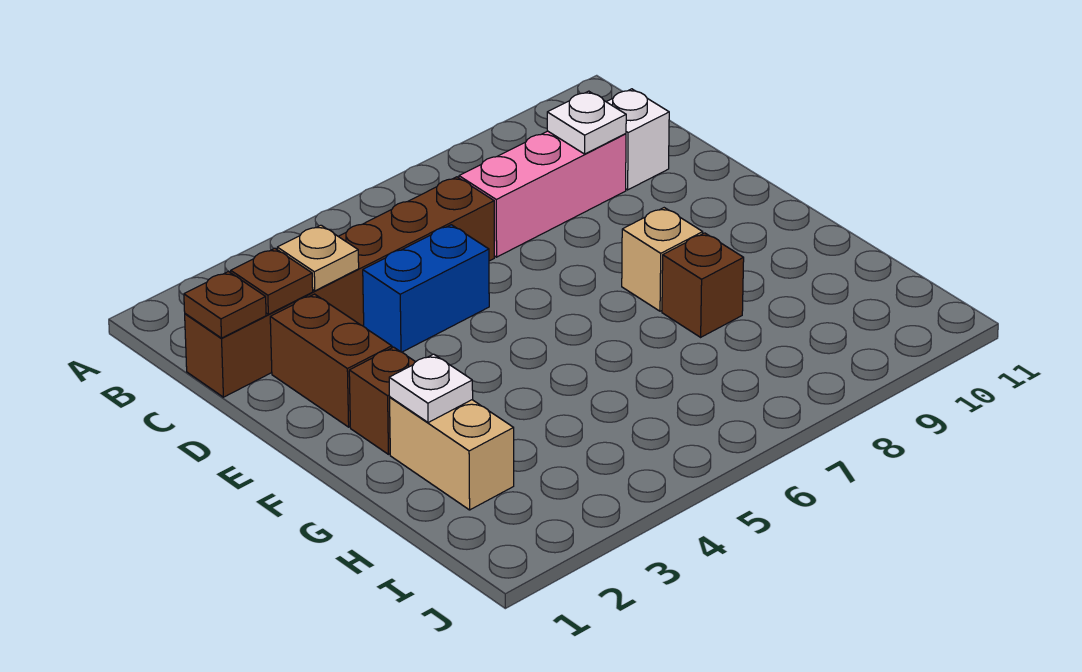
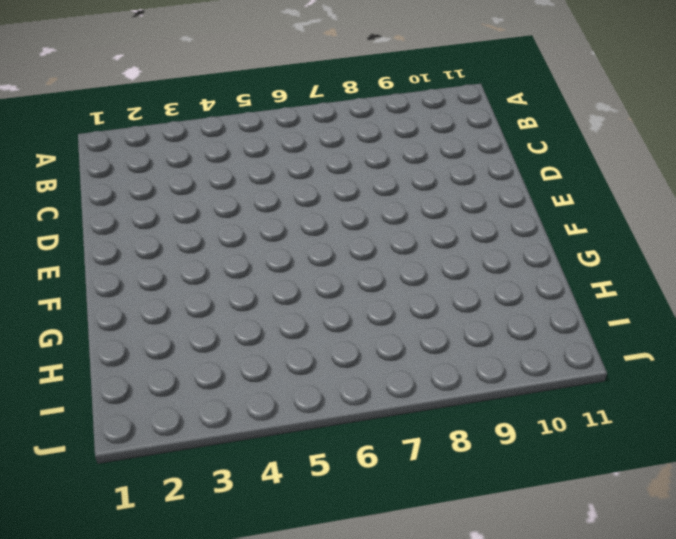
none -> brown brick C1:C6 level 1
none -> pink brick C7:C9 level 1
none -> white brick C10 level 1

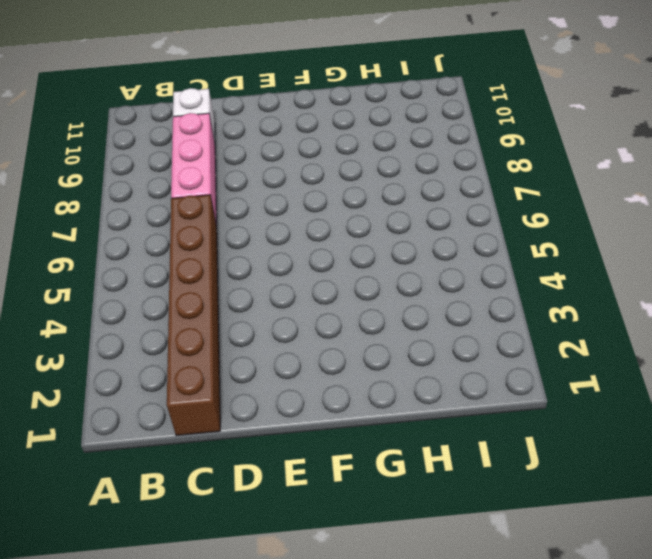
none -> brown brick D2:E2 level 1
none -> blue brick D4:D5 level 1
none -> brown brick F2 level 1

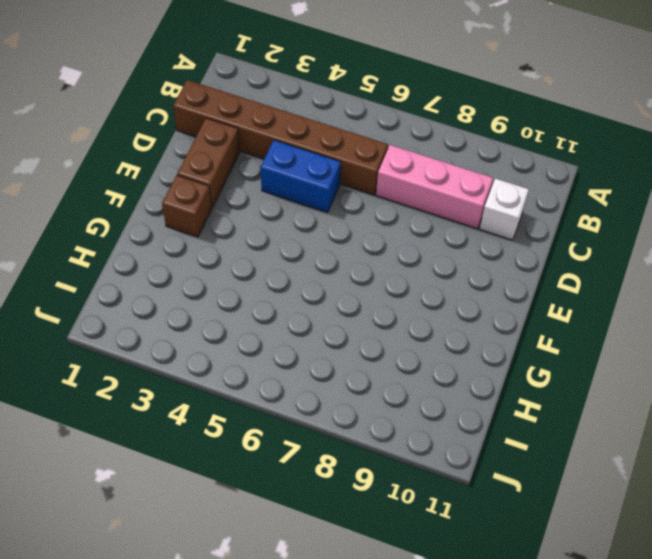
none -> tan brick F8 level 1
none -> tan brick G2:H2 level 1
none -> brown brick G8 level 1

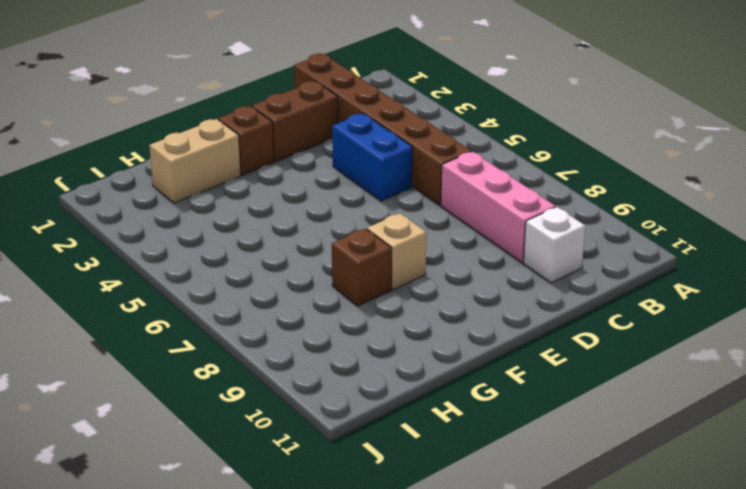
none -> brown plate C1 level 2
none -> brown plate C2 level 2
none -> tan plate C3 level 2

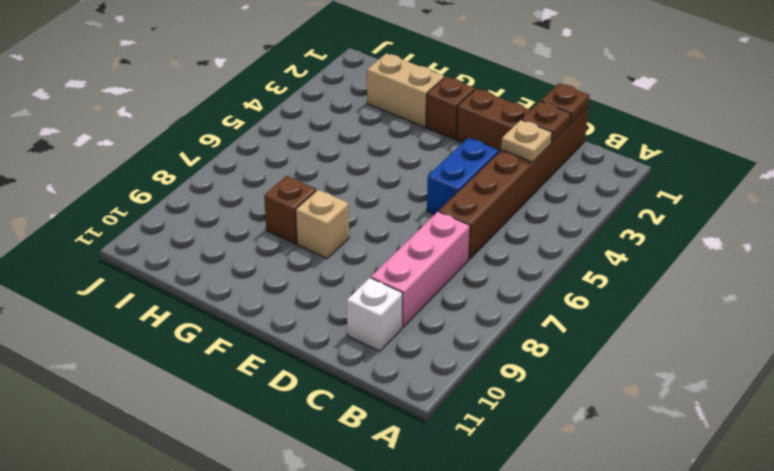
none -> white plate C9 level 2
none -> white plate G2 level 2

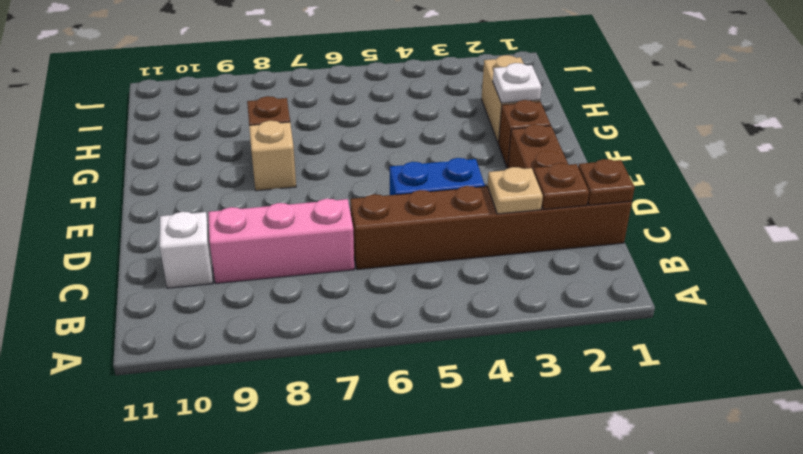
none -> white plate C9 level 2

